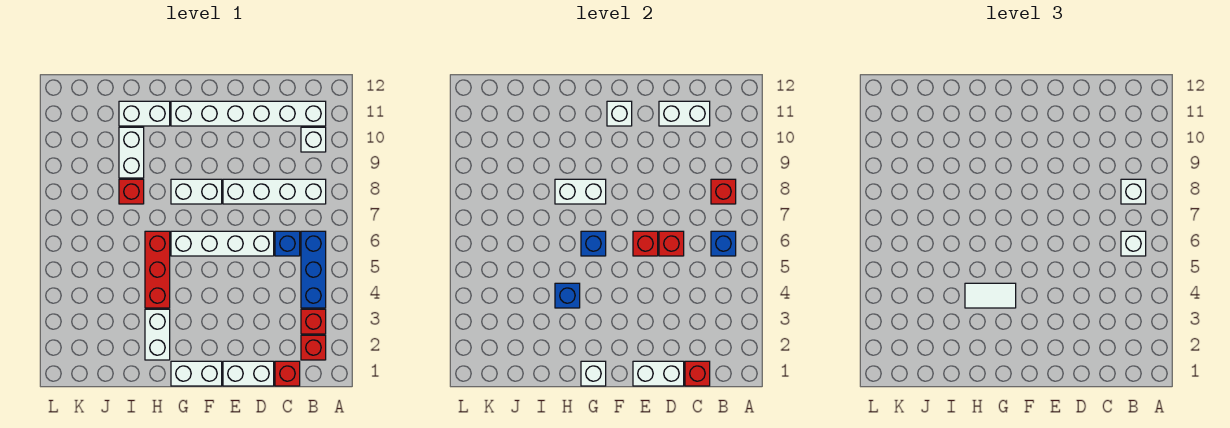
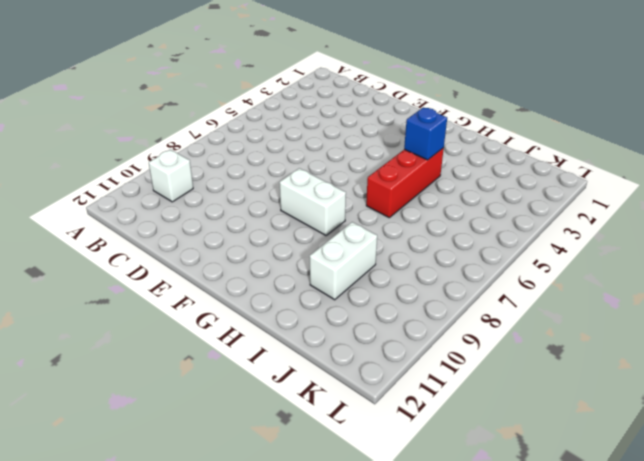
none -> red brick B2 level 1
none -> red brick B3 level 1
none -> blue brick B4:B6 level 1
none -> white brick B8:E8 level 1

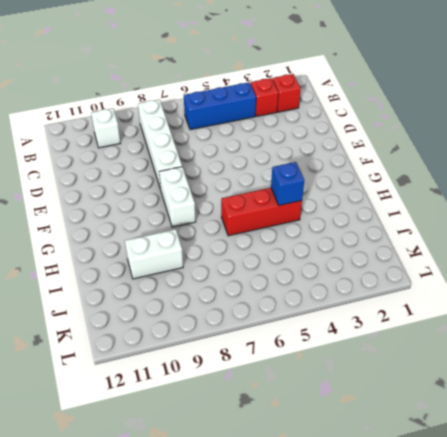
none -> white brick B11:G11 level 1
none -> red brick C1 level 1
none -> blue brick C6 level 1
none -> white brick D1:E1 level 1

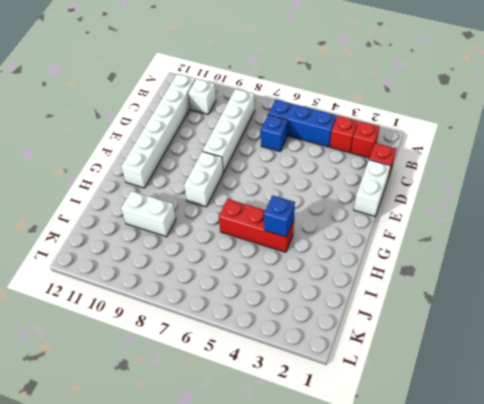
none -> white brick D6:G6 level 1
none -> white brick F1:G1 level 1
none -> white brick H2:H3 level 1
none -> white brick H11:I11 level 1

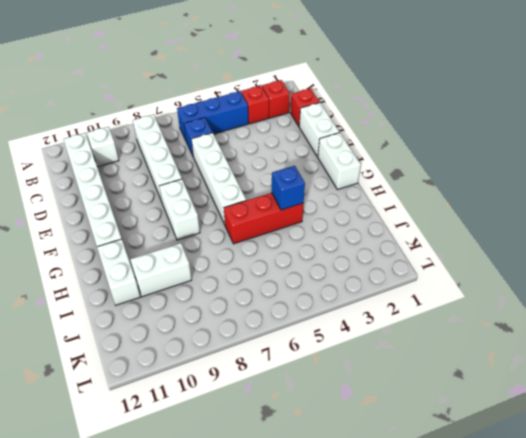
none -> white brick H2:H3 level 1
none -> red brick I8 level 1
none -> blue brick B6 level 2
none -> red brick B8 level 2

